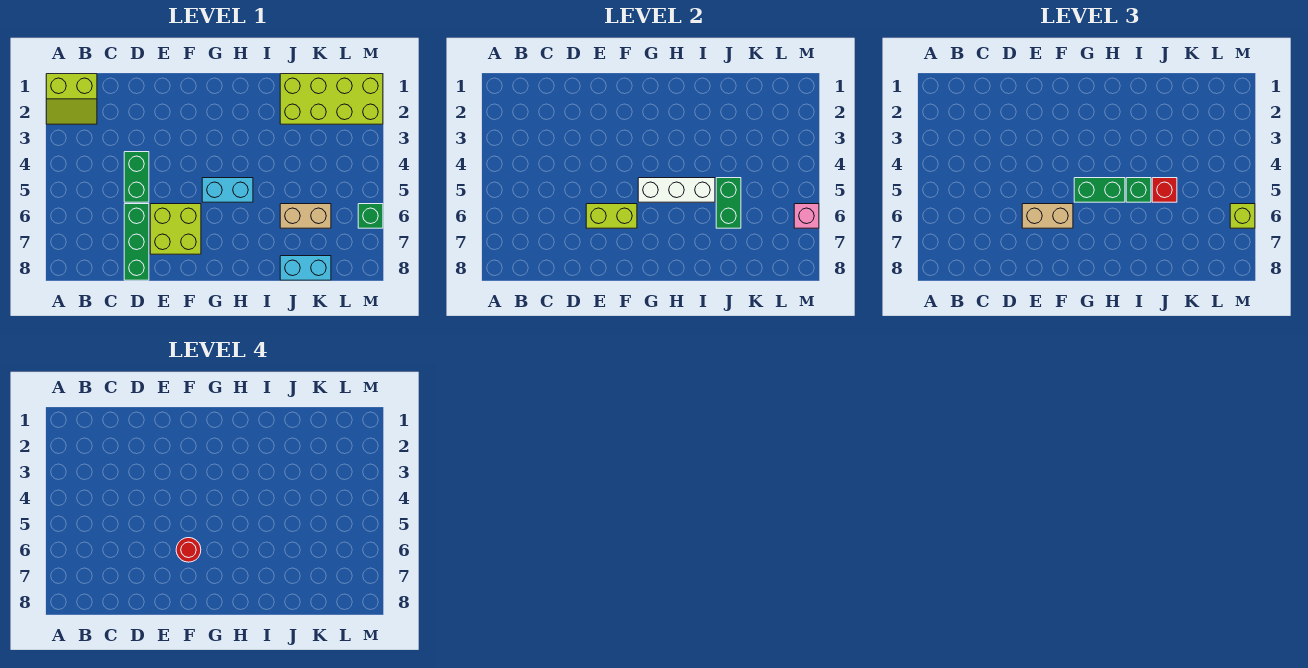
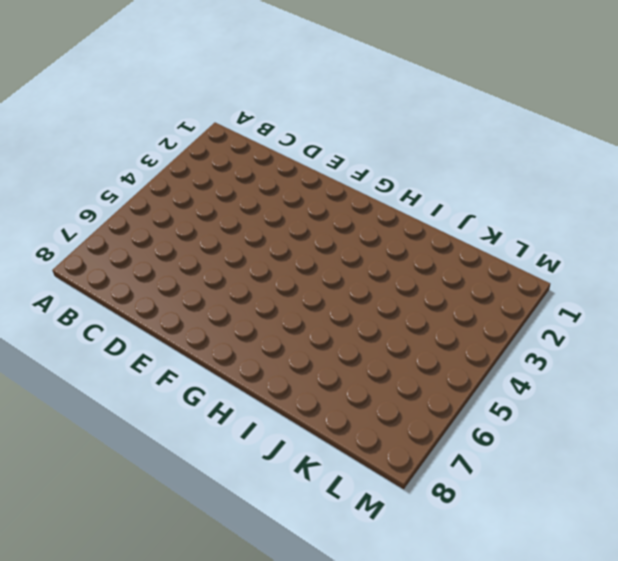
none -> lime slope A1:B2 level 1 top 1
none -> green brick D4:D5 level 1
none -> green brick D6:D8 level 1

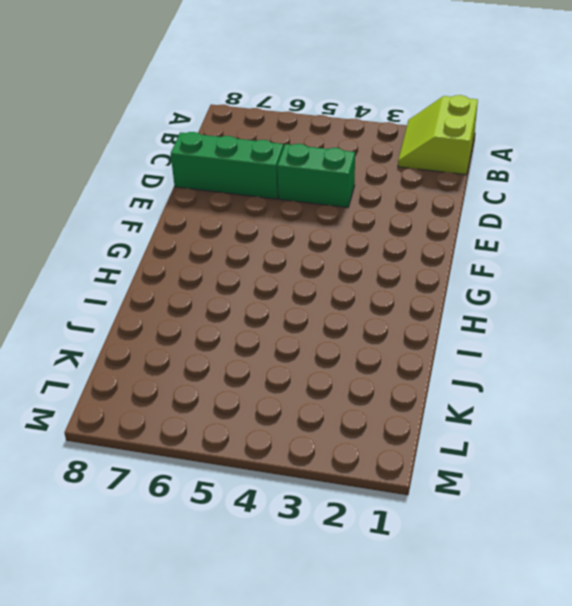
none -> lime brick E6:F7 level 1
none -> cyan brick G5:H5 level 1
none -> lime brick J1:M2 level 1

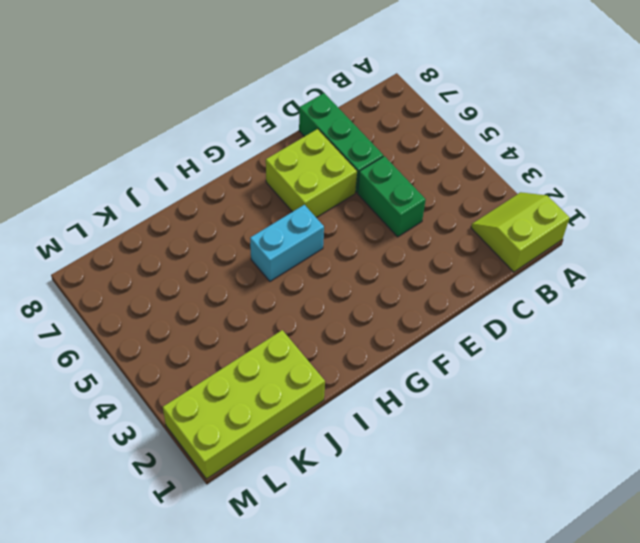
none -> tan brick J6:K6 level 1
none -> cyan brick J8:K8 level 1
none -> green brick M6 level 1

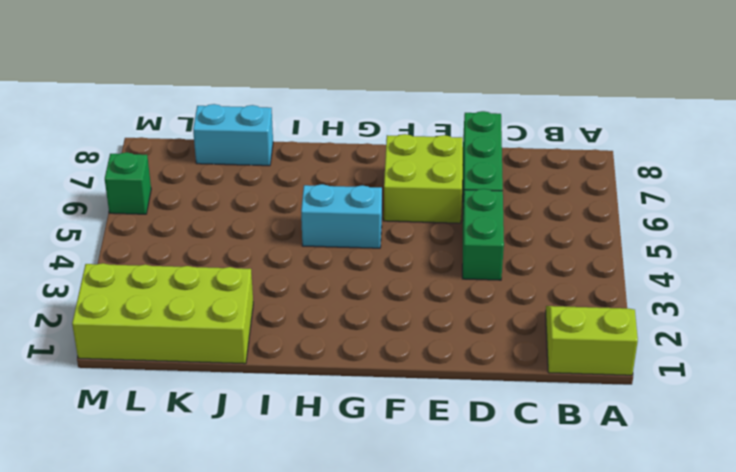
none -> tan brick J6:K6 level 1
none -> lime brick E6:F6 level 2
none -> white brick G5:I5 level 2

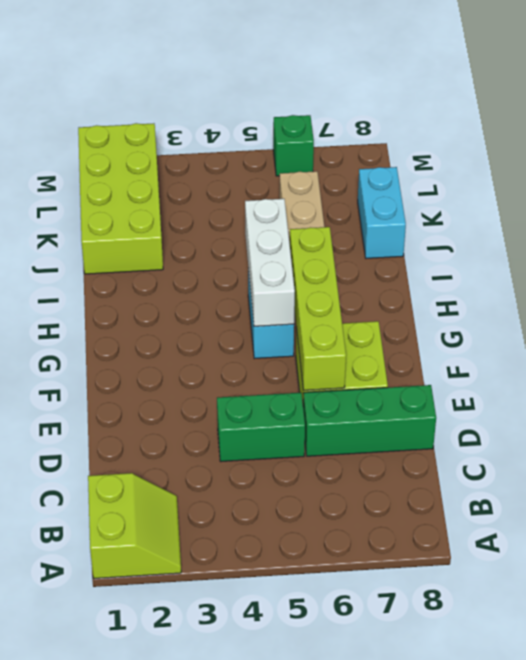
lime brick E6:H6 level 2 -> lime brick E6:F6 level 2
none -> green brick J5:J6 level 2
none -> pink brick M6 level 2
none -> tan brick E6:F6 level 3

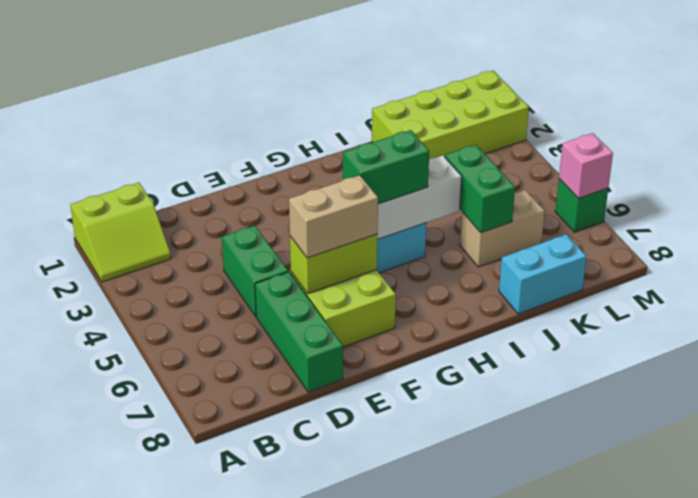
none -> green brick I5 level 3
none -> red brick J5 level 3
none -> lime brick M6 level 3

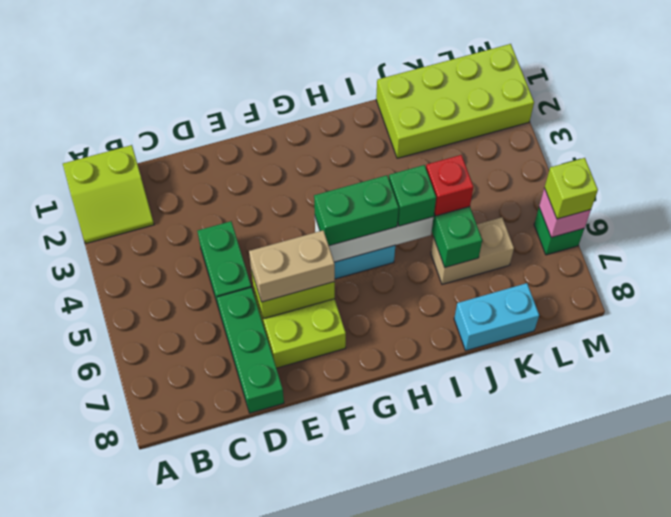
none -> red round brick F6 level 4

